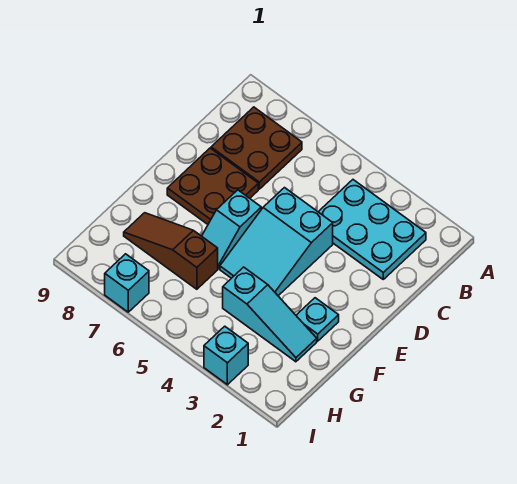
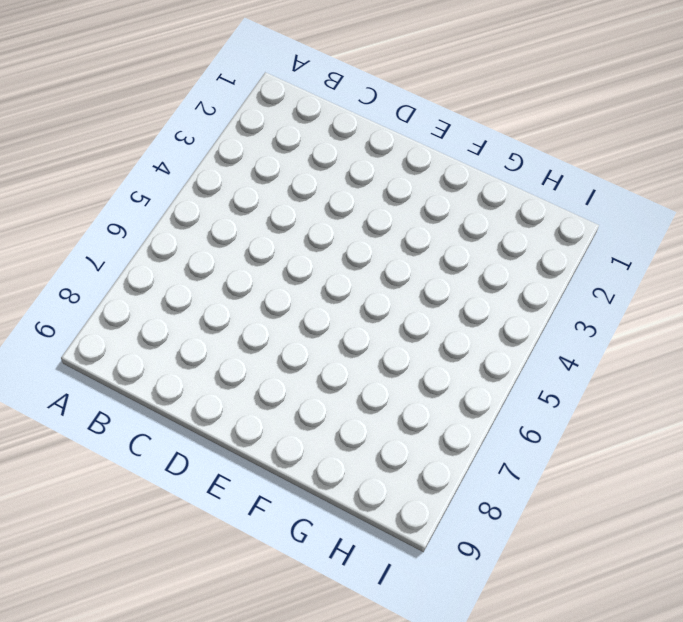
none -> cyan plate B2:C4 level 1
none -> brown plate B7:C8 level 1

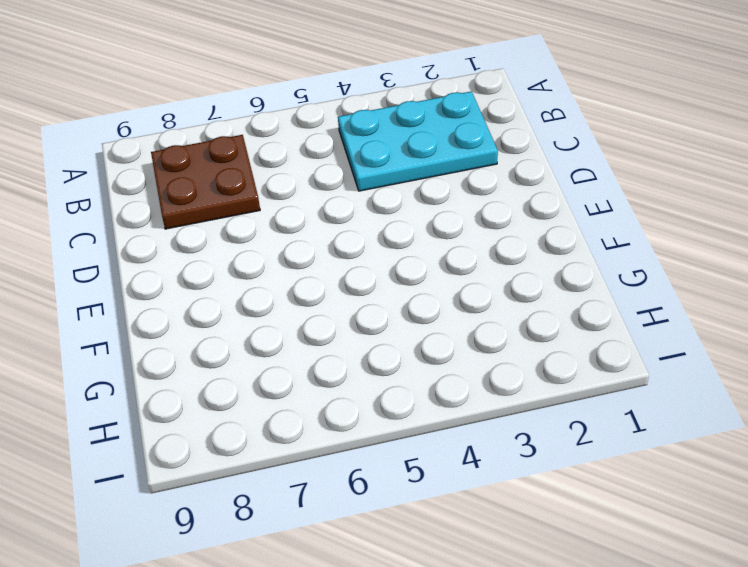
none -> cyan slope D4:F5 level 1 top D
none -> brown plate D7:E8 level 1

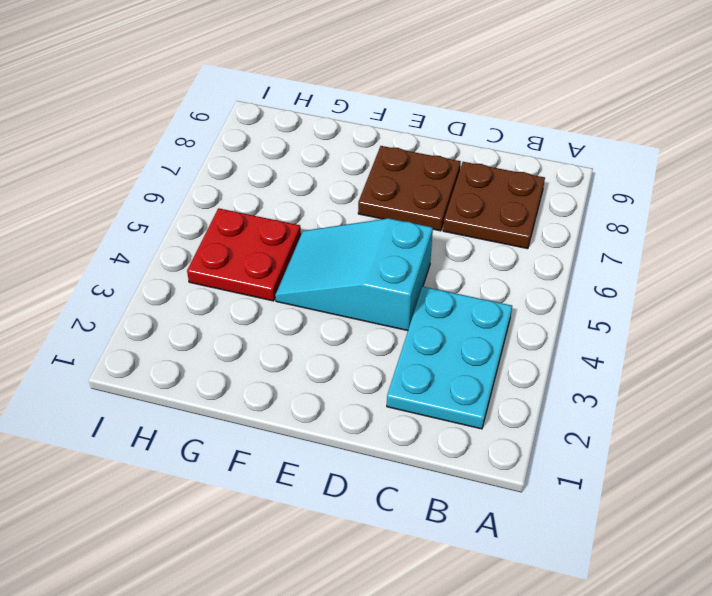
red plate G4:H5 level 1 -> cyan slope G2:G4 level 1 top 4
none -> cyan slope E6:F6 level 1 top E
none -> cyan plate F2 level 1

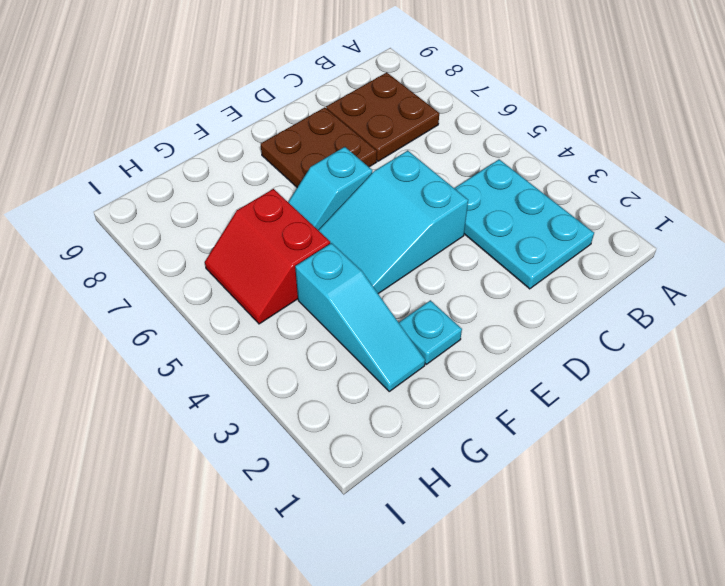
red slope G5:H6 level 1 top G -> brown slope G6:G8 level 1 top 6
none -> cyan brick I3 level 1
none -> cyan brick I7 level 1

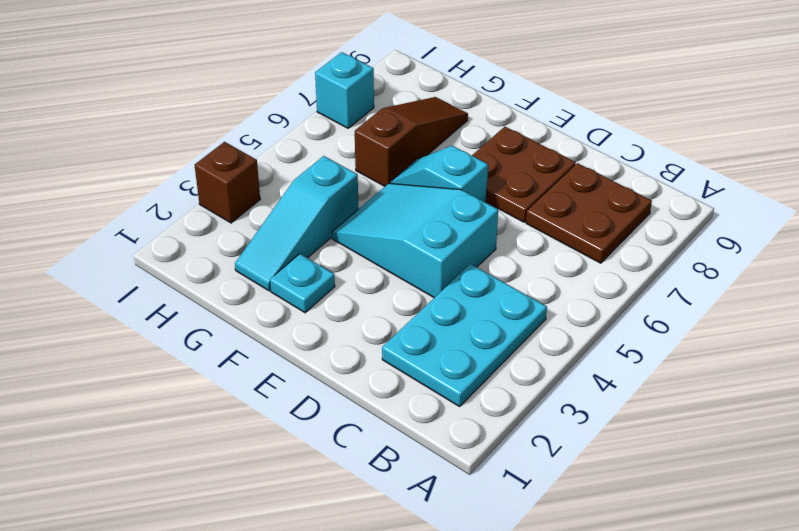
brown brick I3 level 1 -> cyan brick I3 level 1

